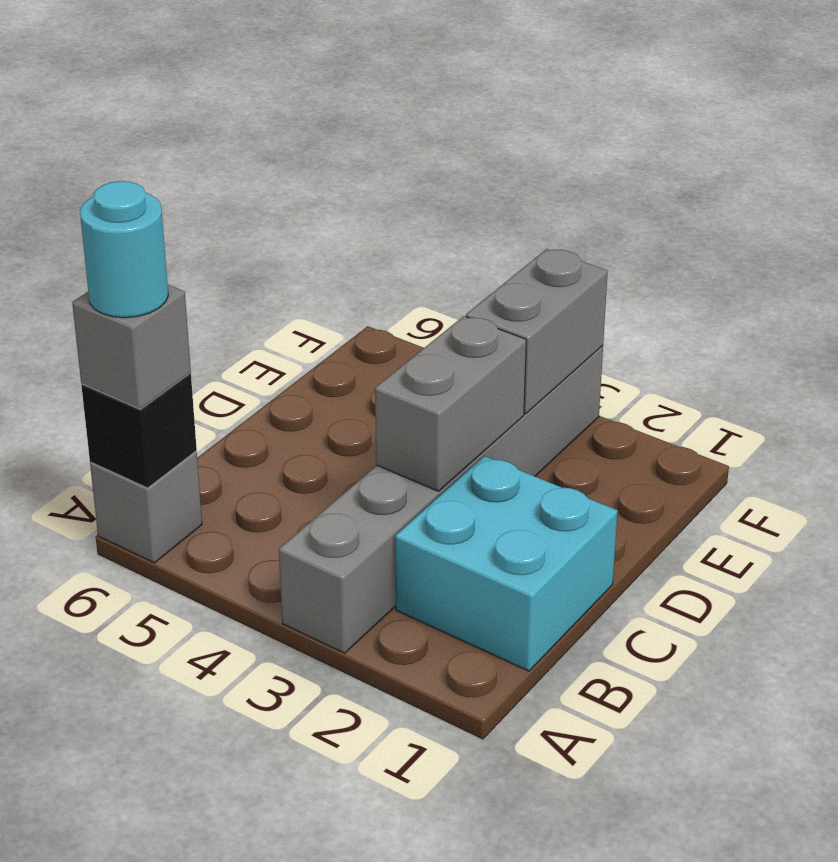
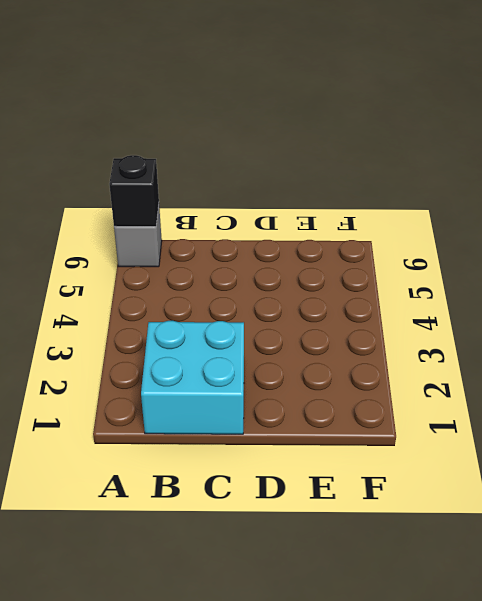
none -> grey brick A3:F3 level 1
none -> grey brick C3:D3 level 2

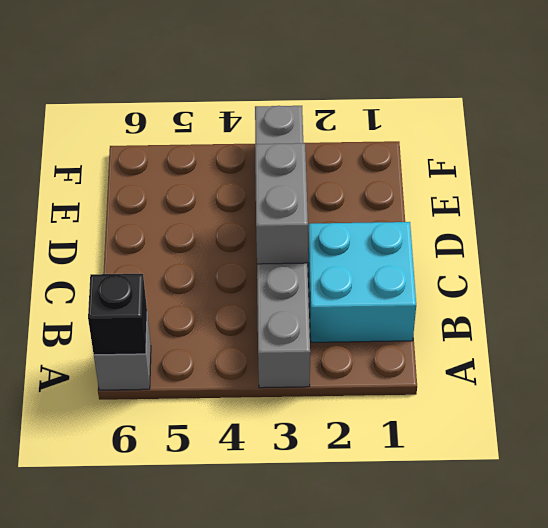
none -> grey brick E3:F3 level 2
none -> grey brick A6 level 3

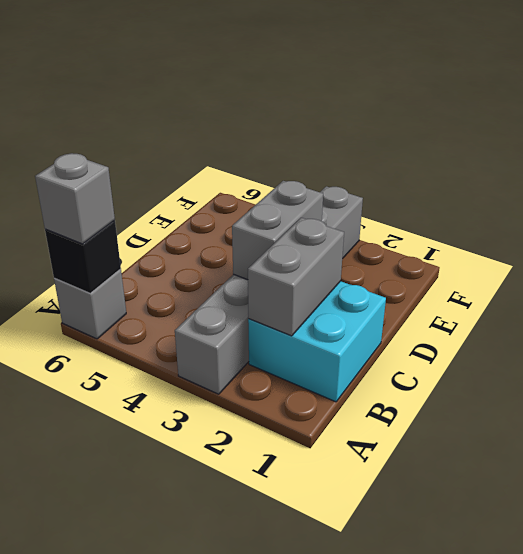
grey brick B2:C2 level 2 -> grey brick E3:F3 level 2
none -> cyan round brick A6 level 4

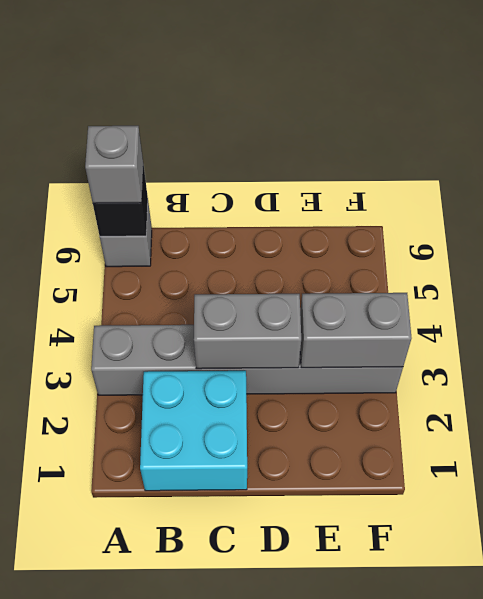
none -> cyan round brick A6 level 4

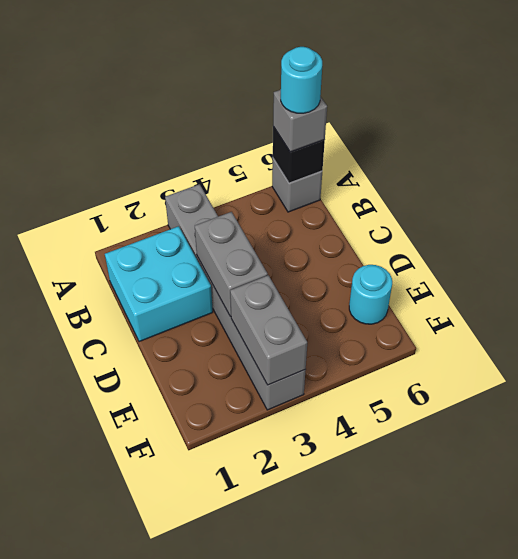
cyan round brick E6 level 1 -> none

